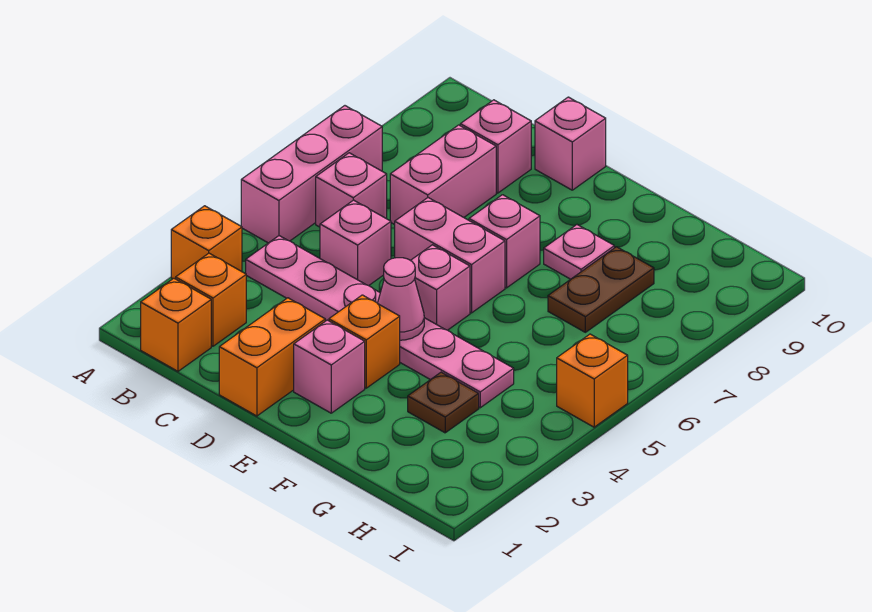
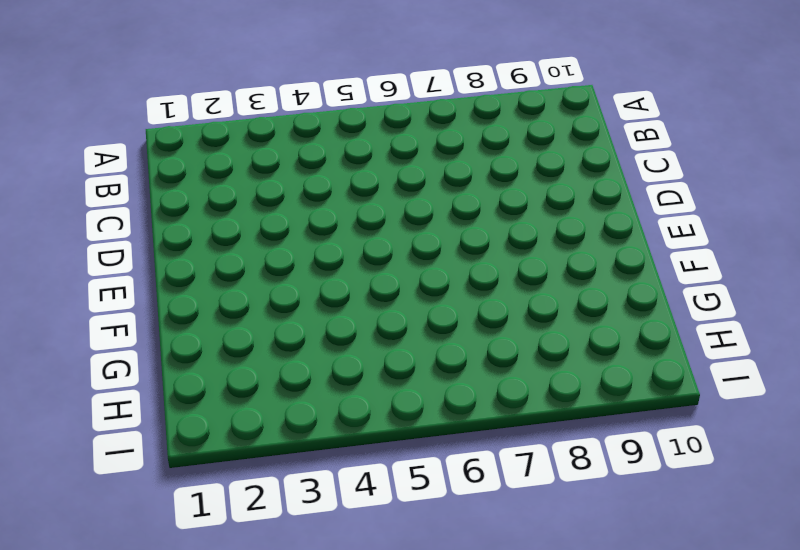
none -> orange brick A3 level 1
none -> pink brick A5:A7 level 1
none -> orange brick B1 level 1

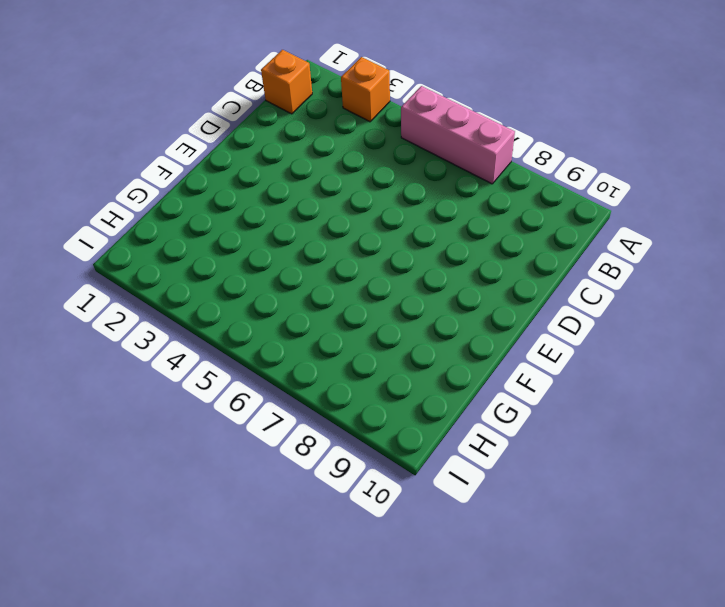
none -> orange brick B2 level 1
none -> pink plate B4:G4 level 1
none -> pink brick B6 level 1

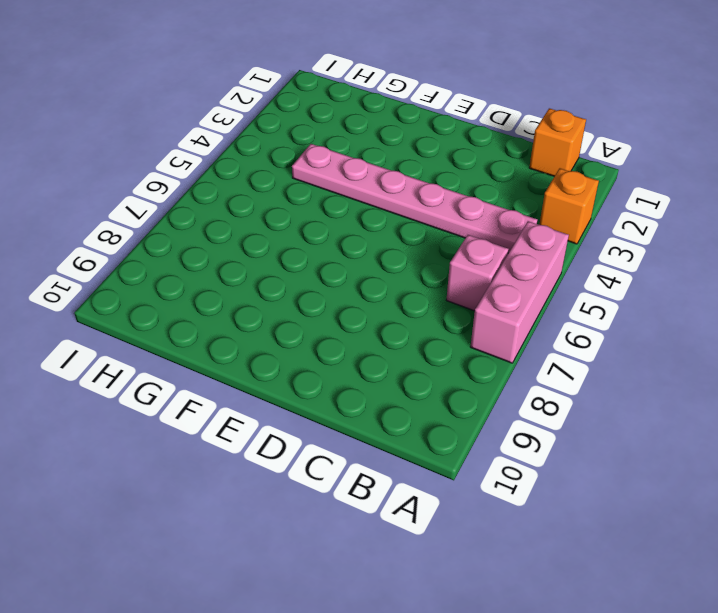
none -> orange brick B2 level 1
none -> pink brick C5 level 1
none -> pink brick C7:C8 level 1

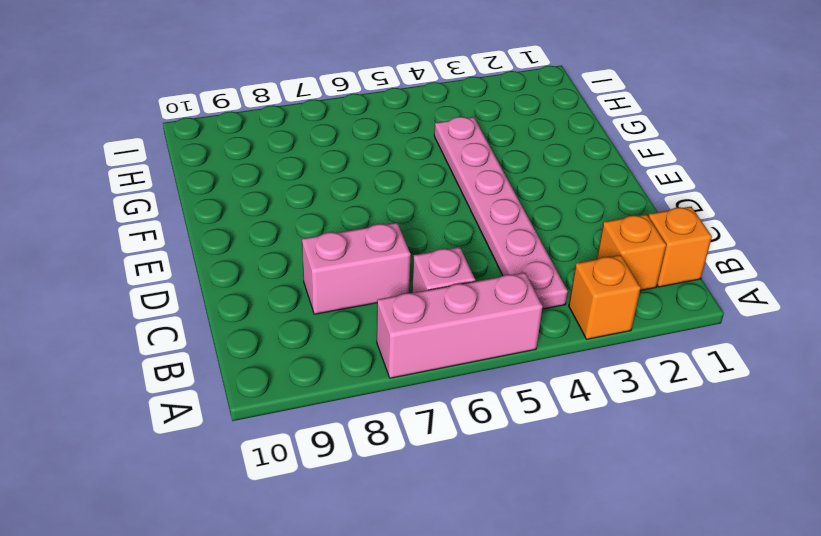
none -> pink brick C5 level 1
none -> pink brick C9 level 1
none -> orange brick D1:D2 level 1

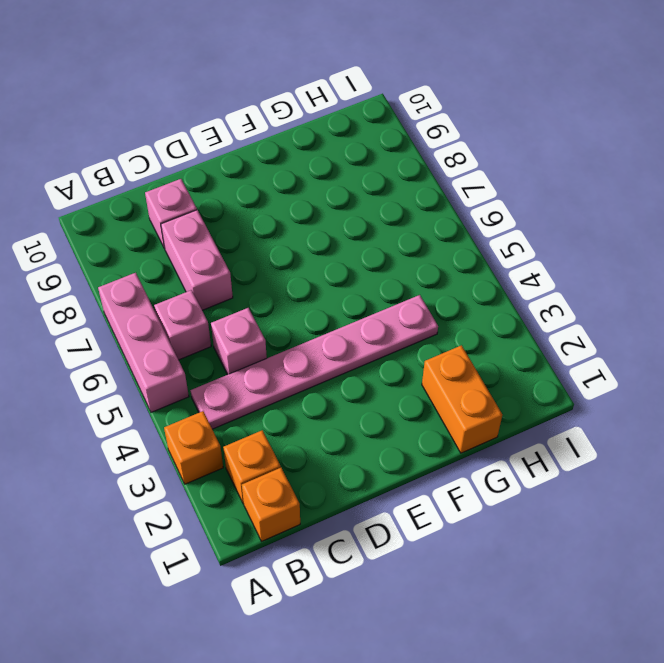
orange brick G1:G2 level 1 -> orange brick D1:D2 level 1
none -> pink brick D6:E6 level 1
none -> pink brick D10 level 1
none -> pink brick E2 level 1

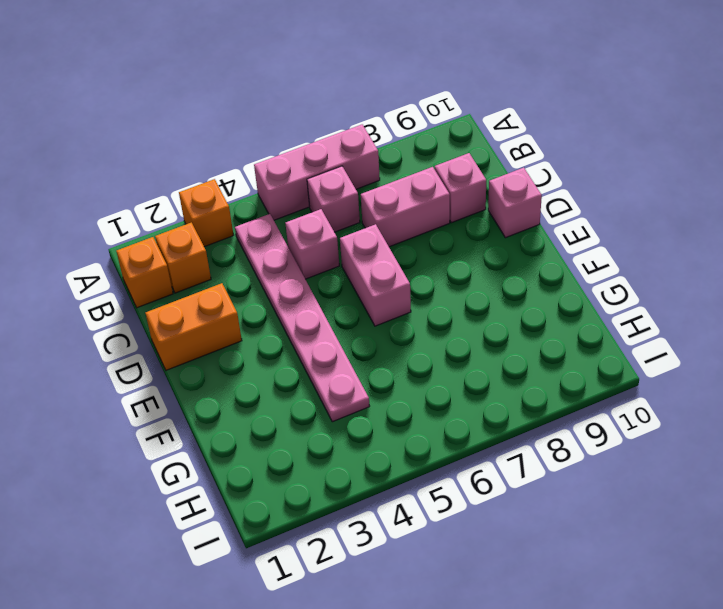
none -> pink brick E2 level 1
none -> orange brick E3 level 1
none -> pink brick E5 level 1

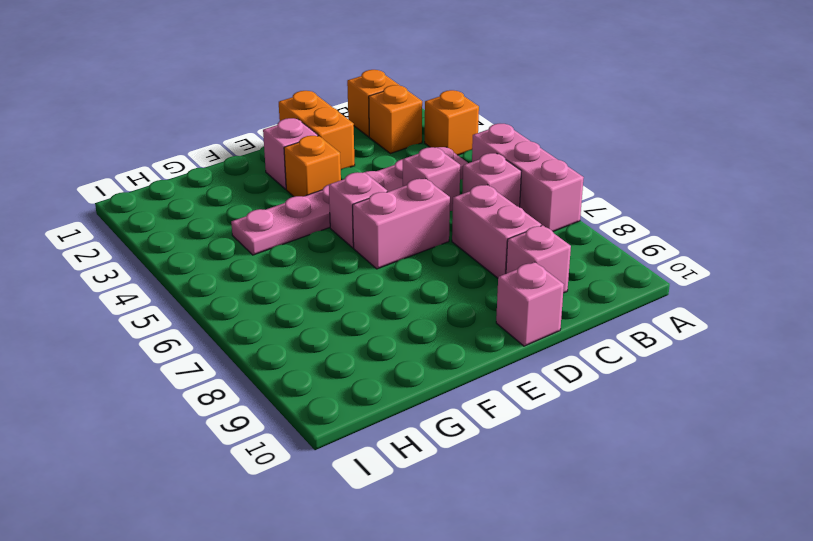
none -> pink brick E7 level 1
none -> pink plate F8 level 1
none -> brown plate G3 level 1

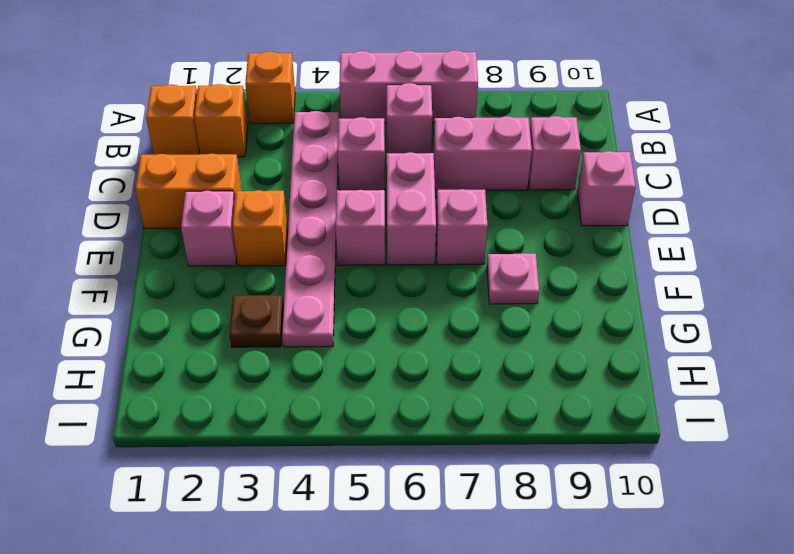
none -> brown plate G7:G8 level 1
none -> orange brick I5 level 1
none -> pink cone E4 level 2

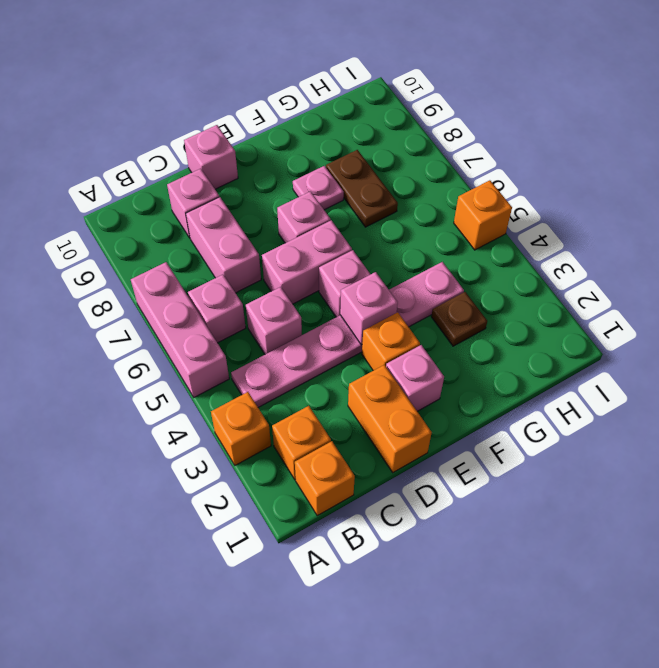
pink brick E4 level 2 -> pink cone E4 level 2

